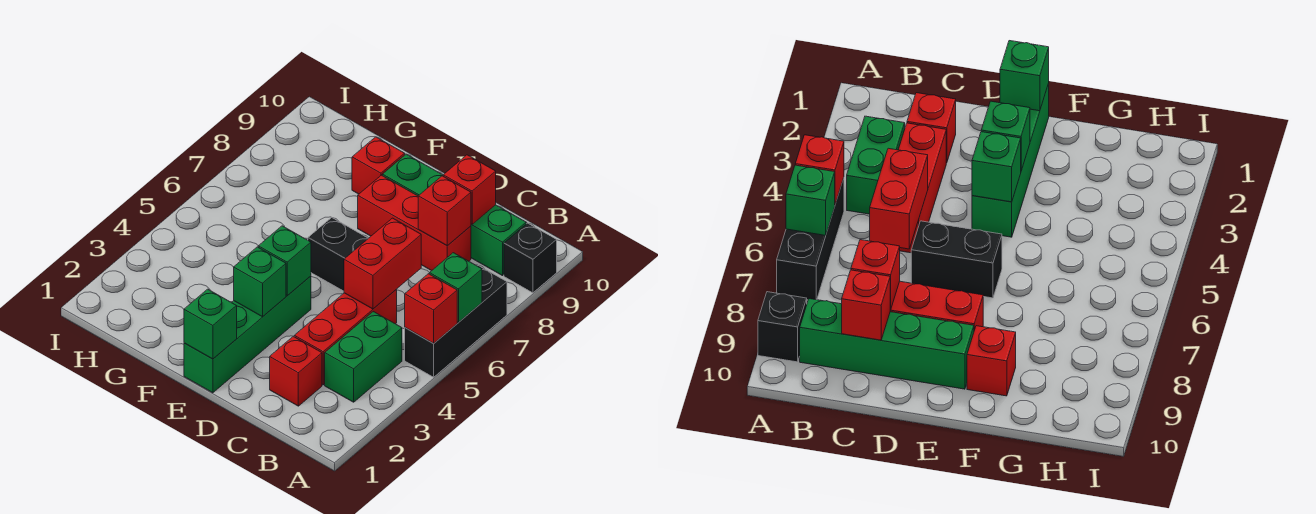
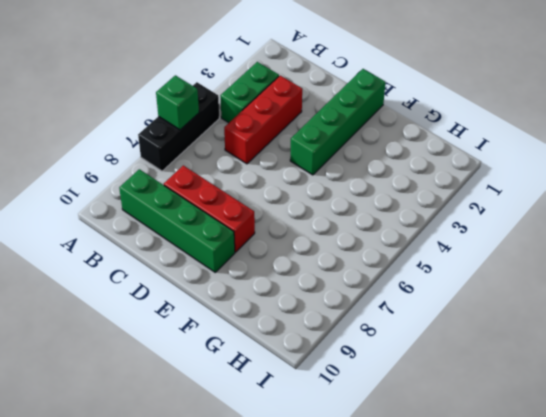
none -> black brick A9 level 1
none -> red brick C2 level 1
none -> black brick D6:E6 level 1

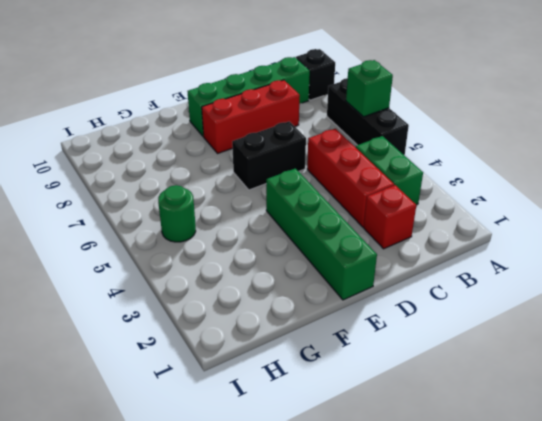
green round brick H5 level 1 -> none
none -> red brick F9 level 1
none -> red brick A5 level 2
none -> red brick C5:C6 level 2

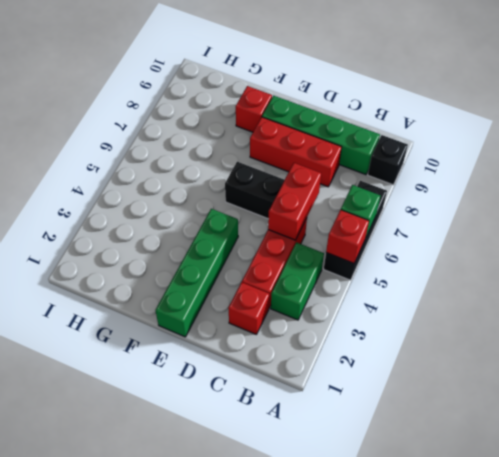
none -> red brick C8 level 2
none -> red brick C9 level 2
none -> green brick E1 level 2

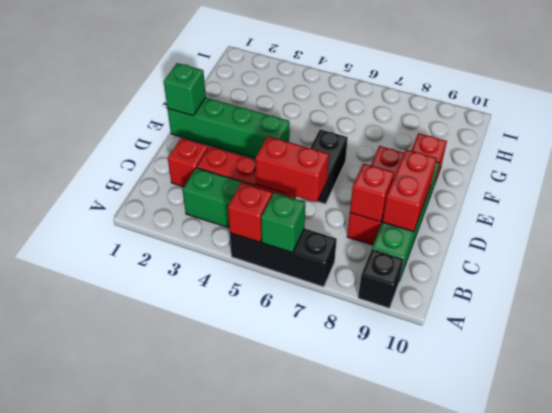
red brick C9:D9 level 2 -> red brick C9 level 2
none -> green brick E3 level 2
none -> green brick E4 level 2

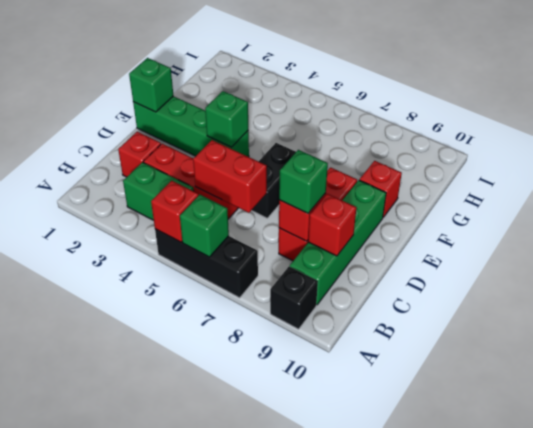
green brick C8 level 3 -> green brick E3 level 2

